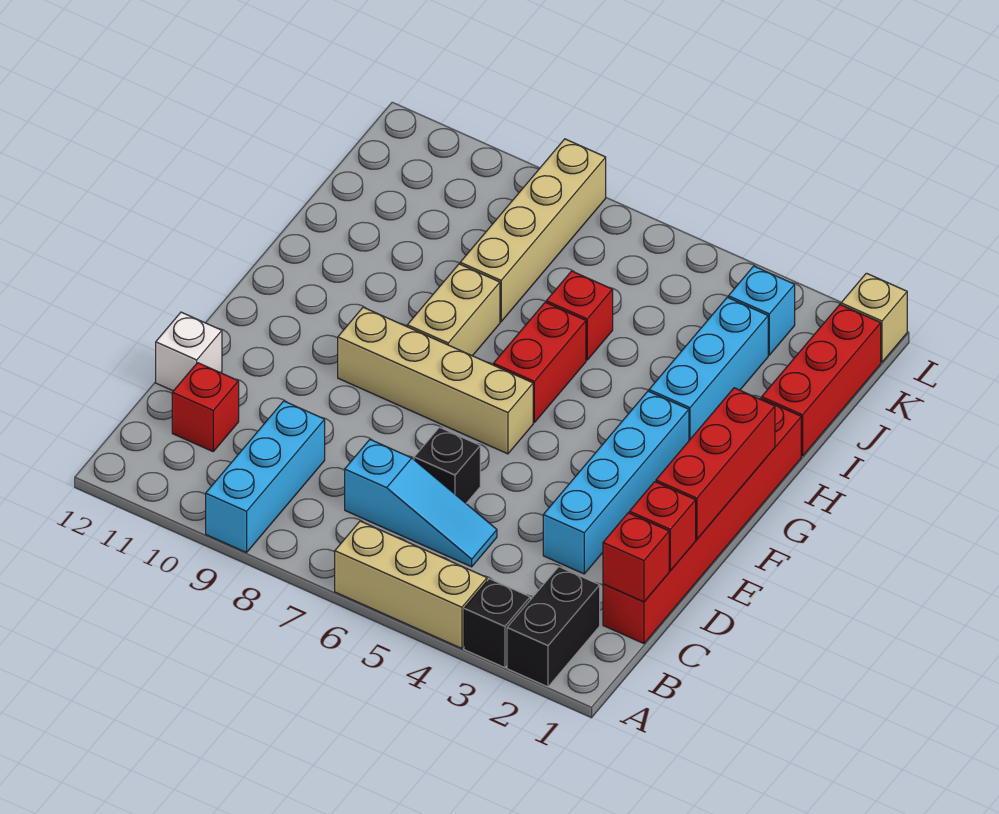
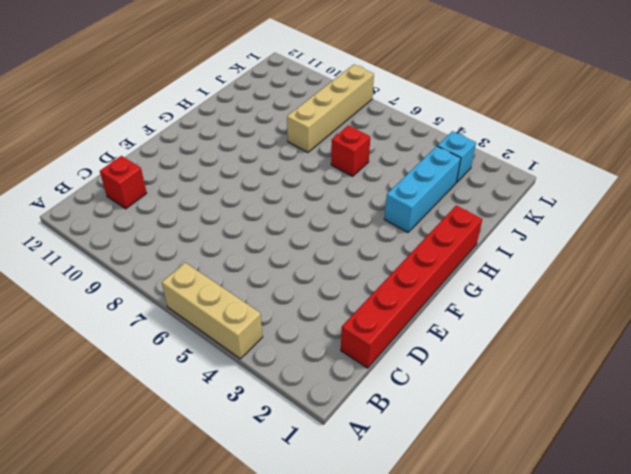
none -> black brick A2:B2 level 1
none -> black brick A3 level 1
none -> cyan brick A9:C9 level 1

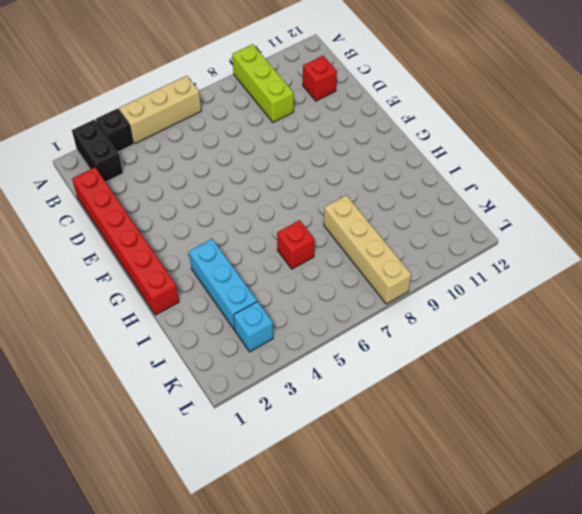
lime brick A9:C9 level 1 -> cyan brick A9:C9 level 1
none -> cyan slope C5:C7 level 1 top 7
none -> cyan brick D3:G3 level 1
none -> black brick D6 level 1

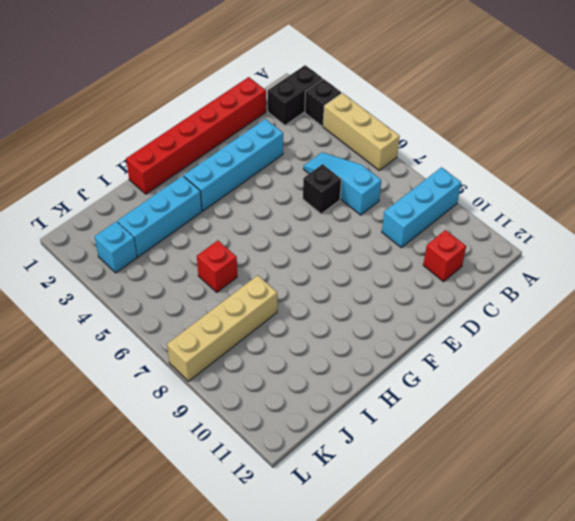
none -> white brick D12 level 1
none -> tan brick F6:F9 level 1
none -> red brick G6:H6 level 1

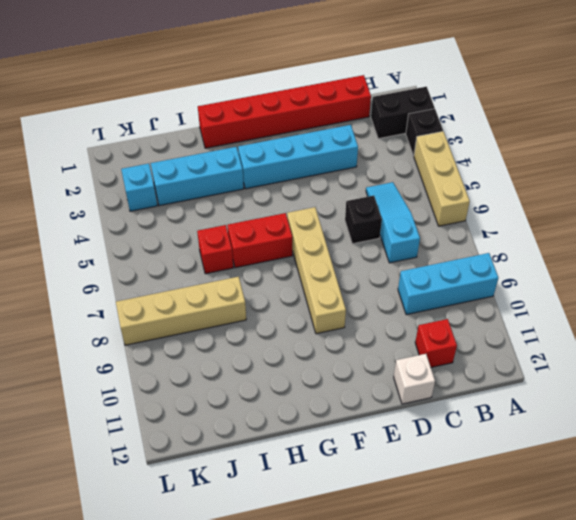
none -> tan brick G8:H8 level 1
none -> red brick I1:K1 level 1
none -> tan brick L1 level 1

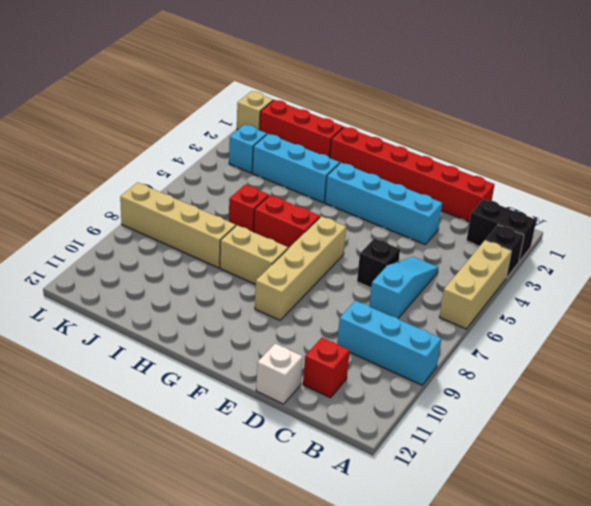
none -> red brick C1 level 2
none -> red brick D1 level 2
none -> red brick E1:G1 level 2

